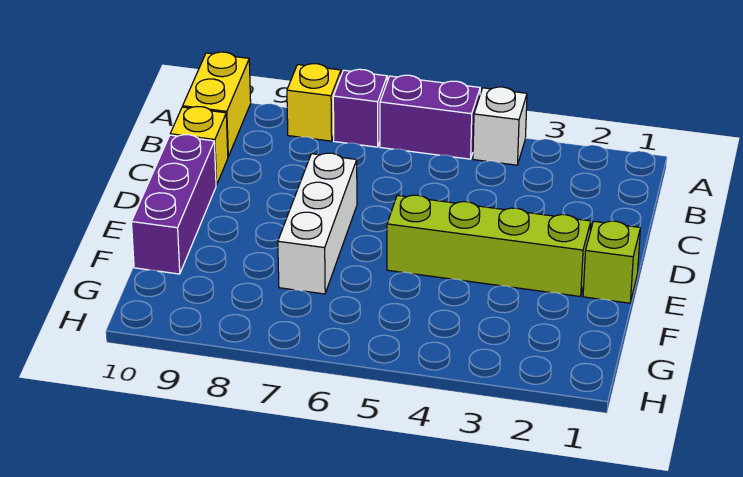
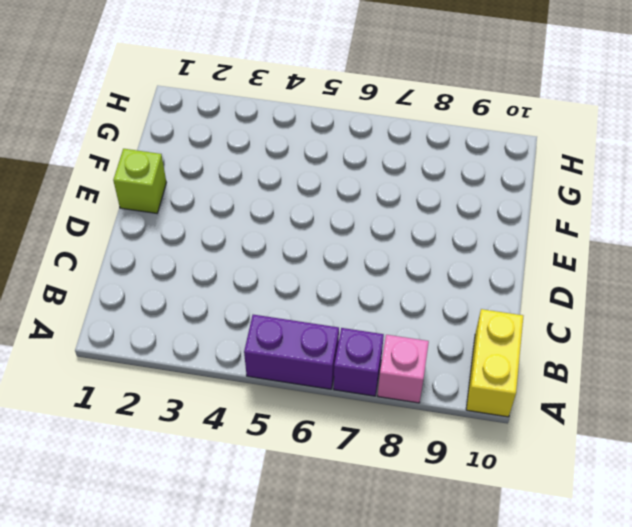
pink brick A8 level 1 -> yellow brick A8 level 1
none -> white brick A4 level 1
none -> yellow brick C10 level 1

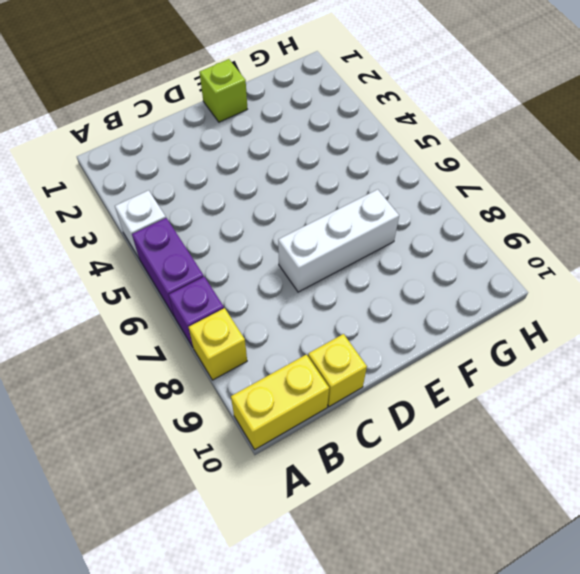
none -> purple brick D10:F10 level 1
none -> lime brick E2:E5 level 1

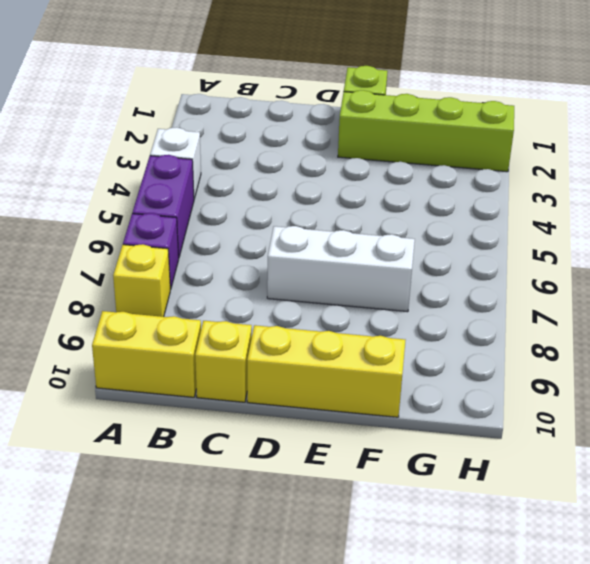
yellow brick D10:F10 level 1 -> purple brick D10:F10 level 1
lime brick E2:H2 level 1 -> lime brick E2:E5 level 1

